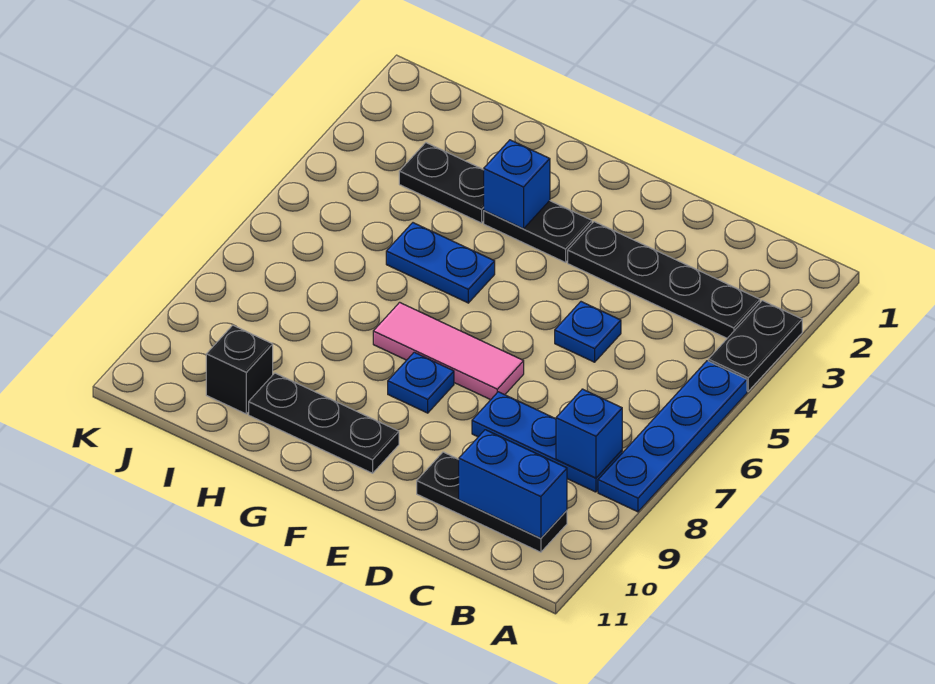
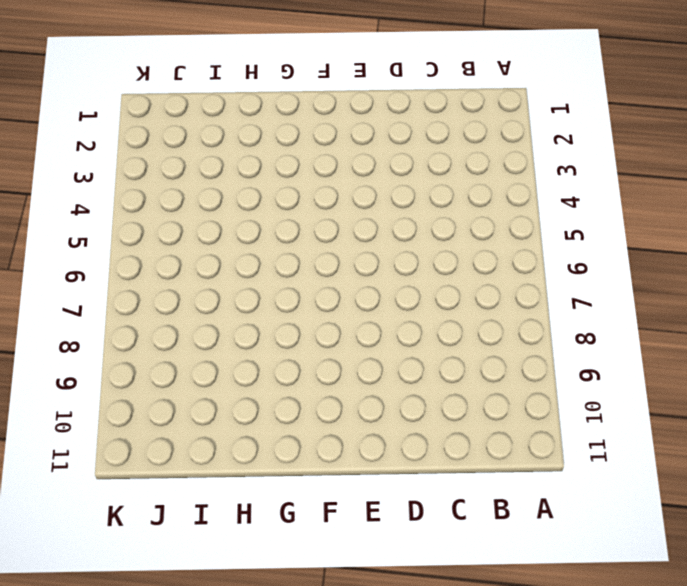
none -> black plate A3:A4 level 1
none -> blue plate A5:A8 level 1
none -> black plate B3:E3 level 1

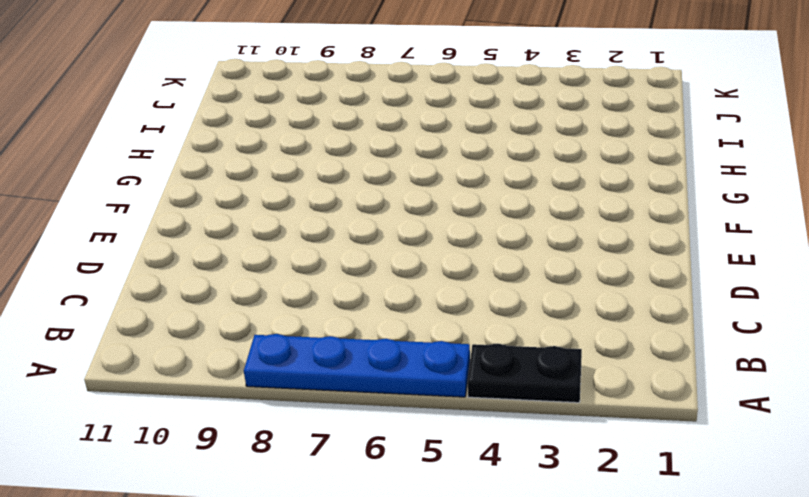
none -> black plate B3:E3 level 1
none -> blue plate B8:D8 level 1
none -> black plate B10:D10 level 1

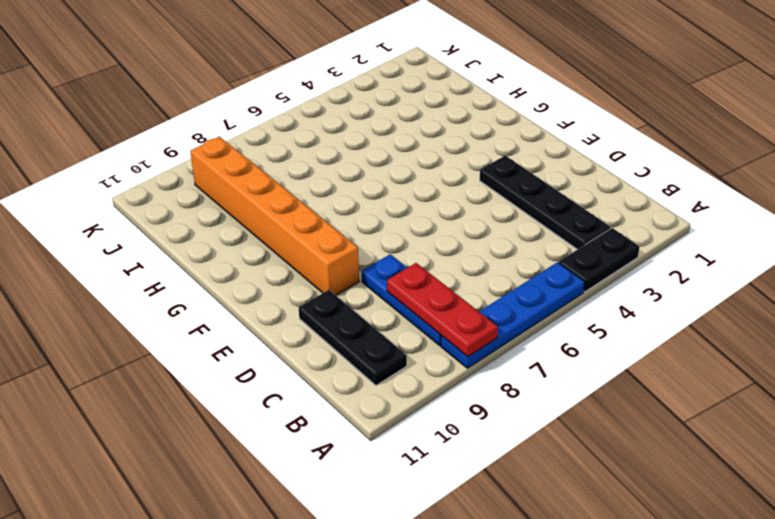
red plate A8:C8 level 2 -> blue brick B8 level 2
orange brick E9:J9 level 1 -> none
none -> blue plate D5 level 1
none -> pink tile E7:G7 level 1
none -> black plate F3:G3 level 1

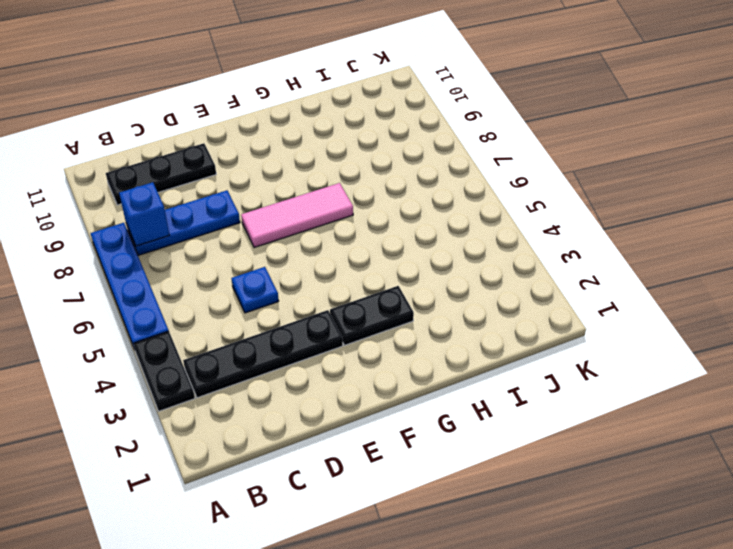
none -> blue plate F8 level 1
none -> black plate F10:H10 level 1
none -> blue plate G5:H5 level 1

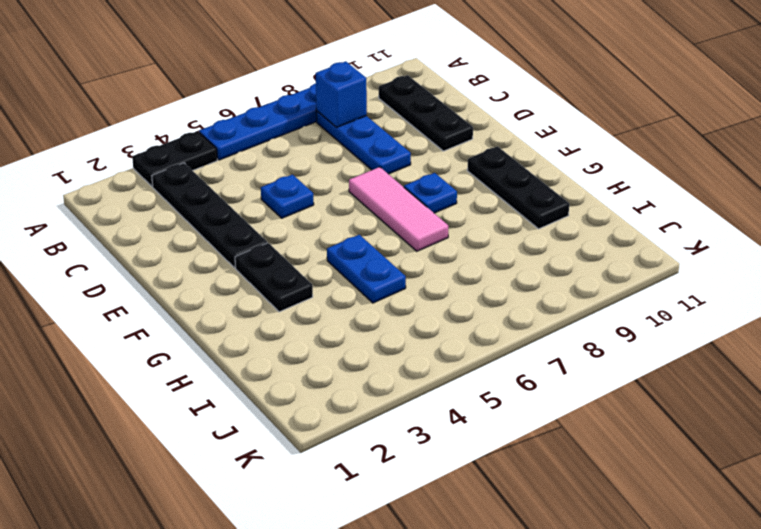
none -> black plate H3:I3 level 1
none -> black brick I10 level 1
none -> blue brick B10:C10 level 2

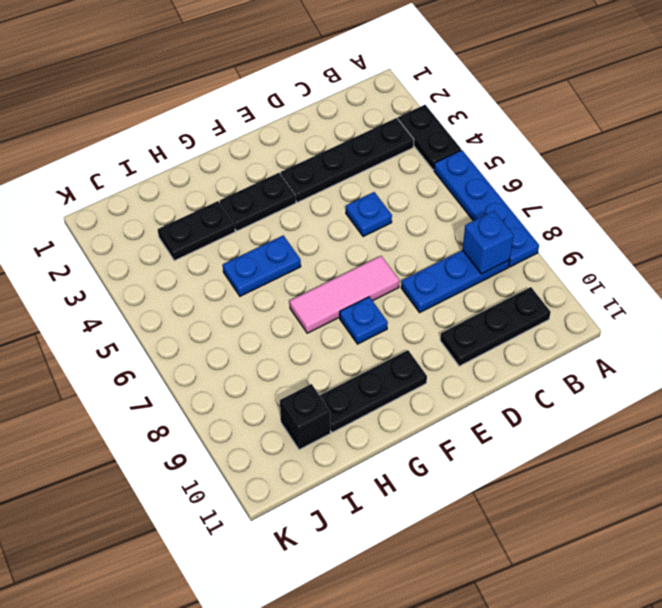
none -> blue brick B10:C10 level 2
none -> blue brick G3 level 2

